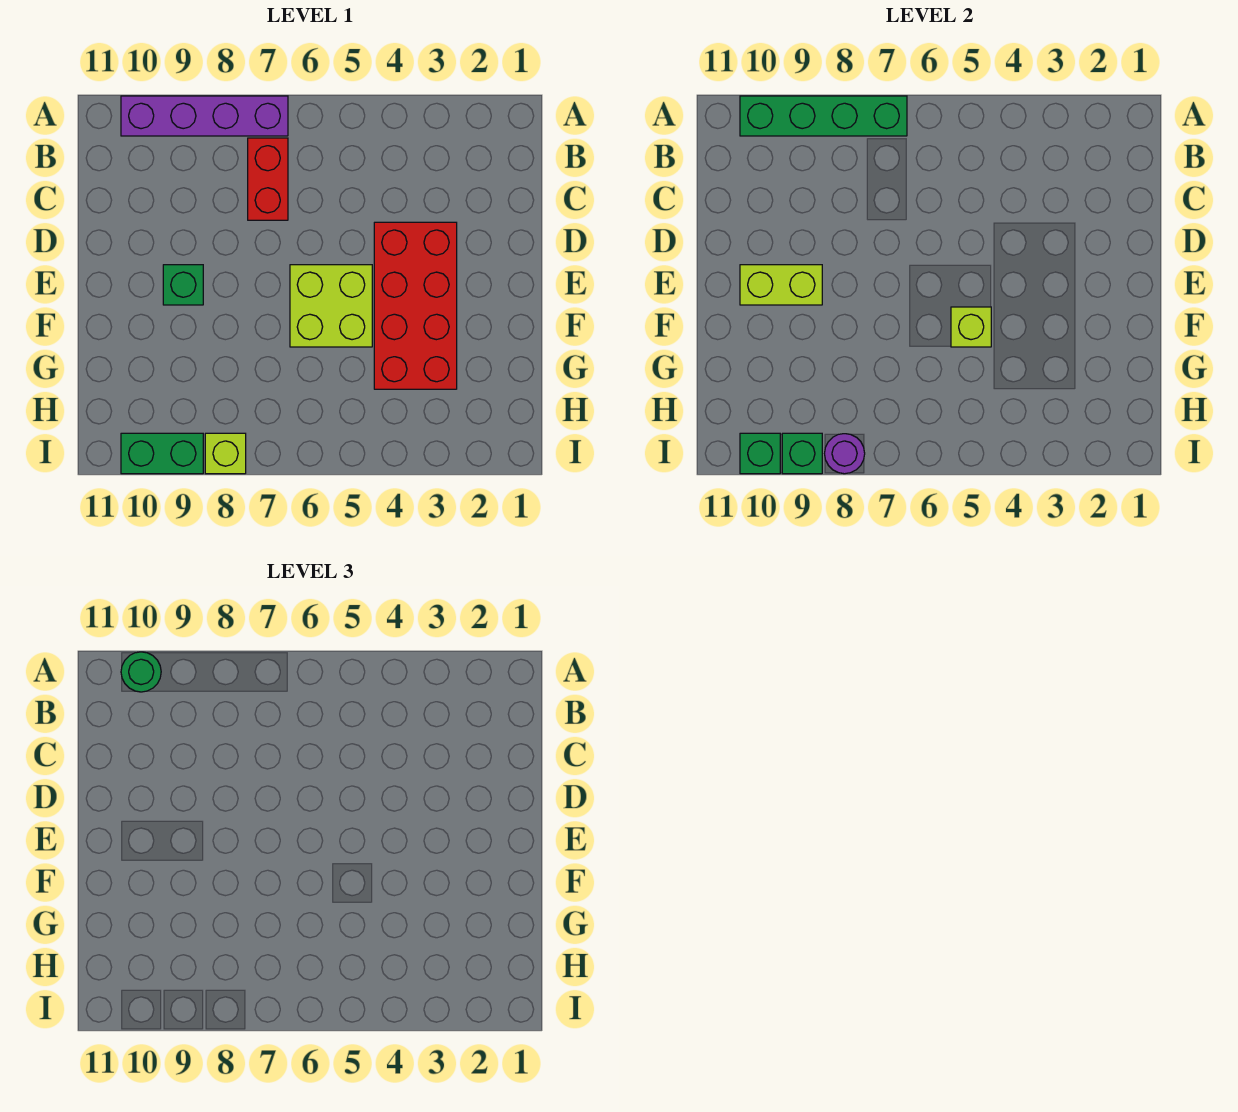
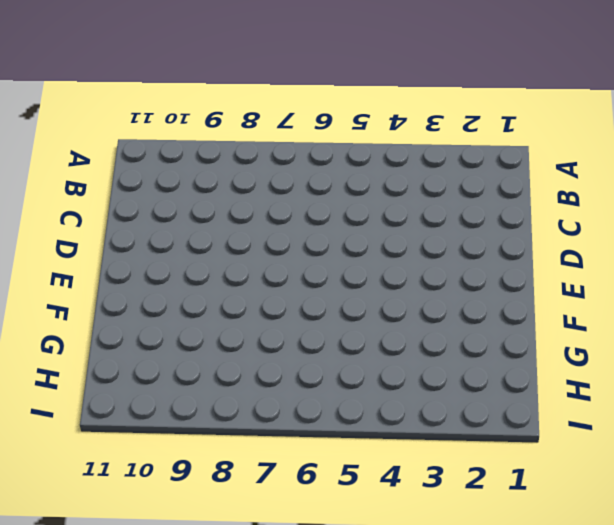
none -> purple brick A7:A10 level 1
none -> red brick B7:C7 level 1
none -> red brick D3:G4 level 1

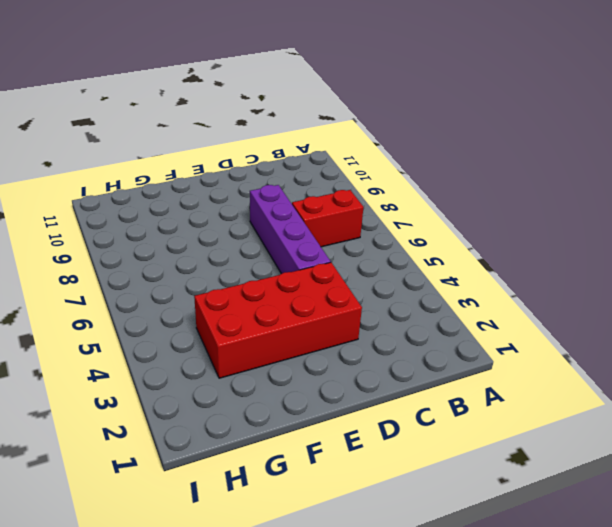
purple brick D5:D8 level 1 -> purple brick A7:A10 level 1
none -> lime brick E5:F6 level 1
none -> green brick E9 level 1
none -> lime brick I8 level 1

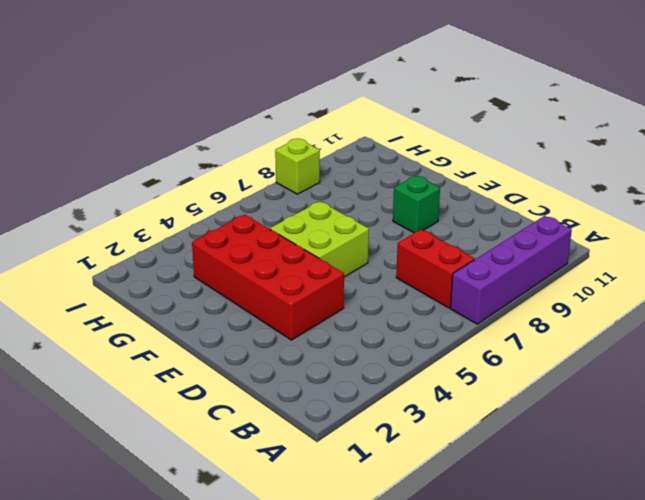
none -> green brick I9:I10 level 1
none -> green brick A7:A10 level 2
none -> lime brick E9:E10 level 2

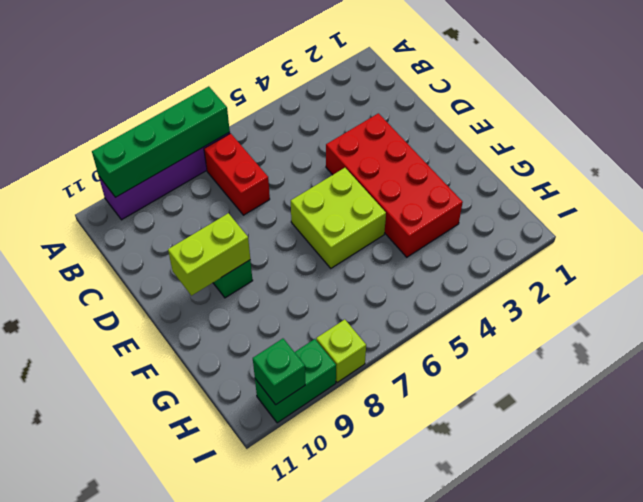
none -> lime brick F5 level 2
none -> purple round brick I8 level 2
none -> green brick I9 level 2

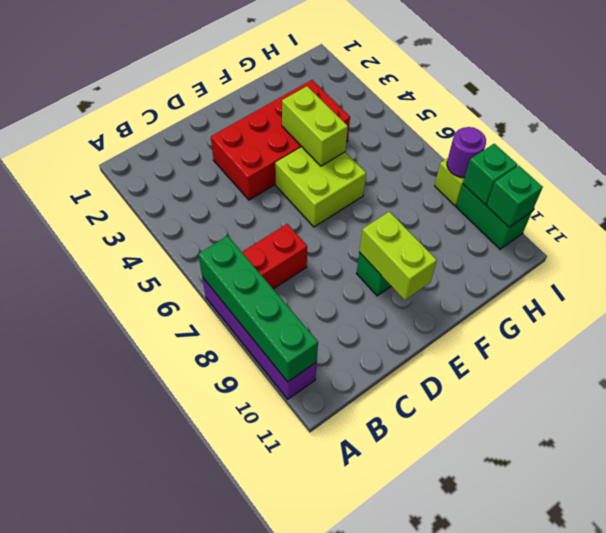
lime brick F4:F5 level 2 -> lime brick F5 level 2
none -> green round brick A10 level 3

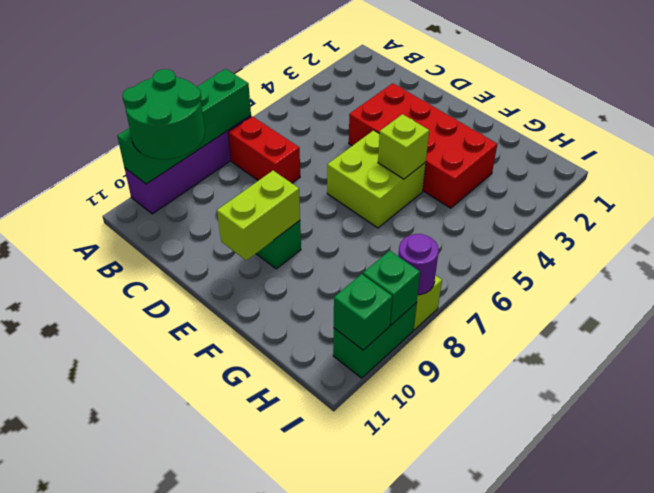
green round brick A9:B10 level 3 -> green round brick A10 level 3

